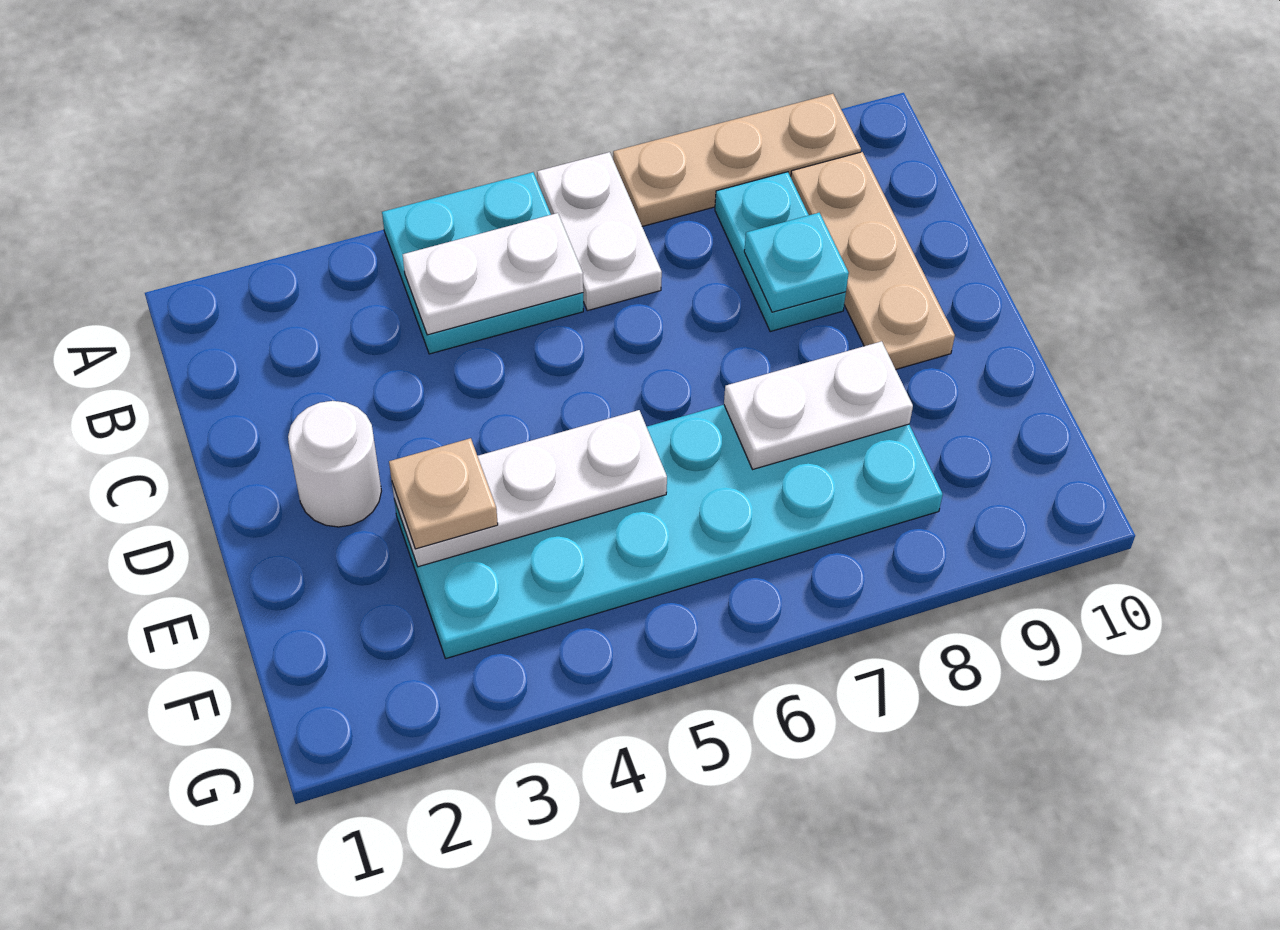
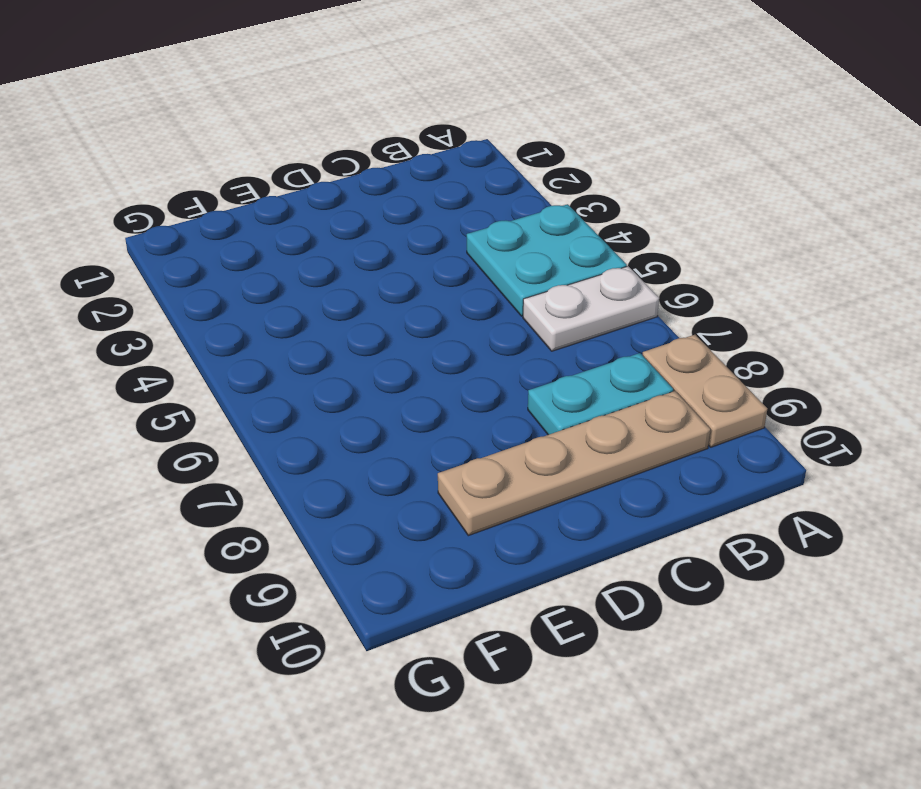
tan plate A8:A9 level 1 -> tan plate A7:A9 level 1
tan plate B9:E9 level 1 -> tan plate B9:D9 level 1
none -> white round brick D2 level 1
none -> cyan plate E3:F8 level 1
none -> white plate B4:B5 level 2

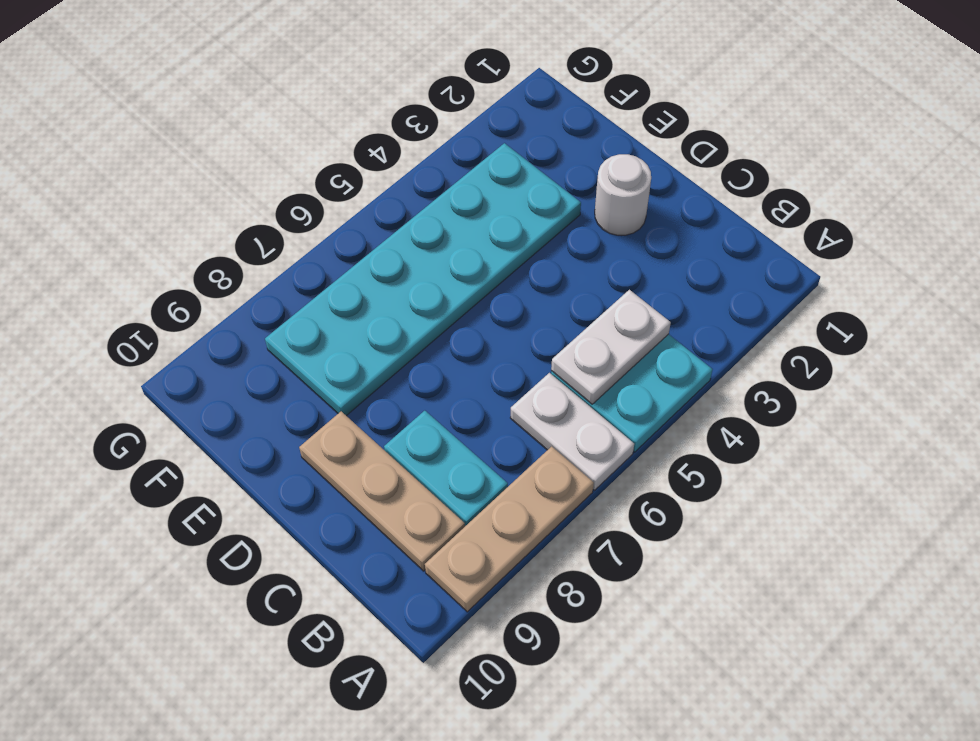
none -> cyan plate C8 level 2
none -> white plate E3:E5 level 2
none -> white plate E7:E8 level 2

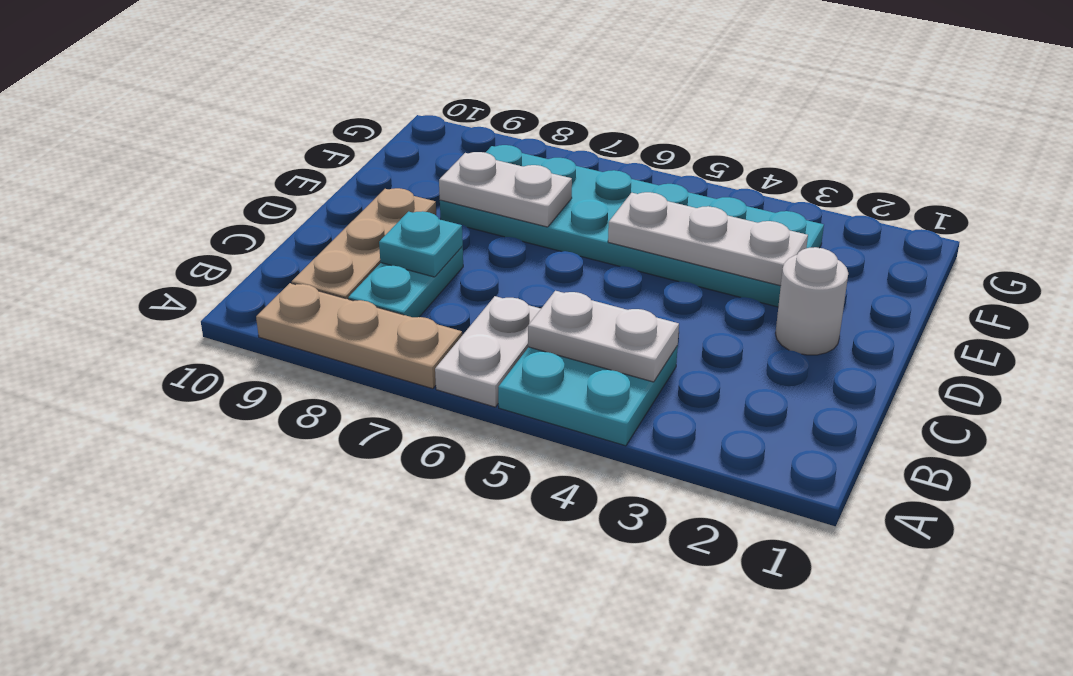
none -> tan plate E3 level 3

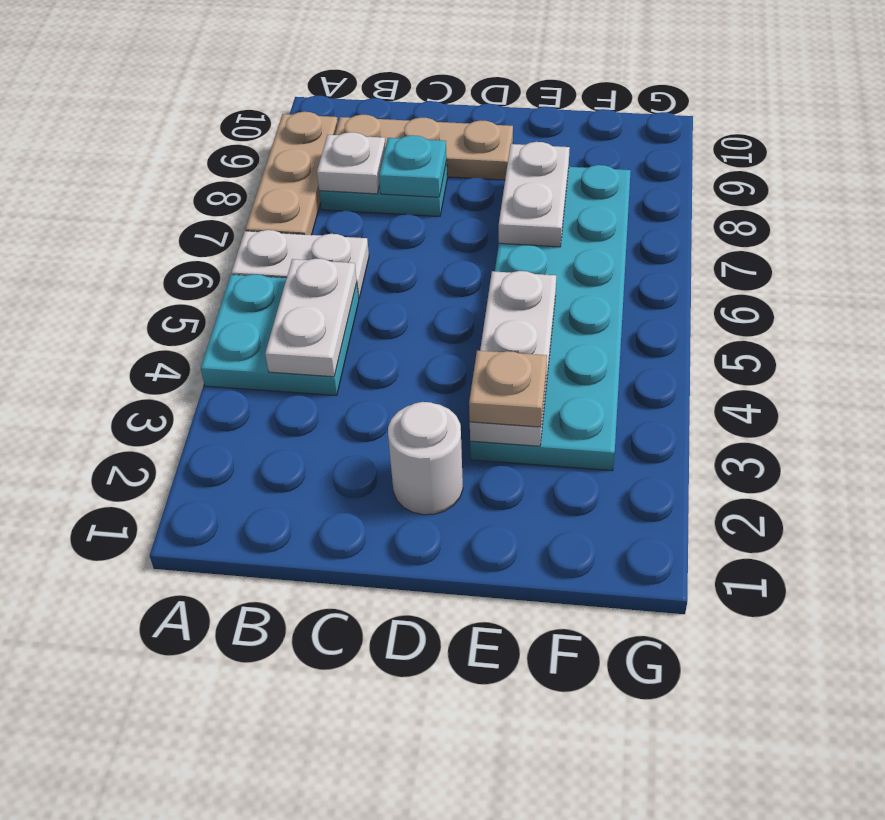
white plate B8 level 2 -> none

